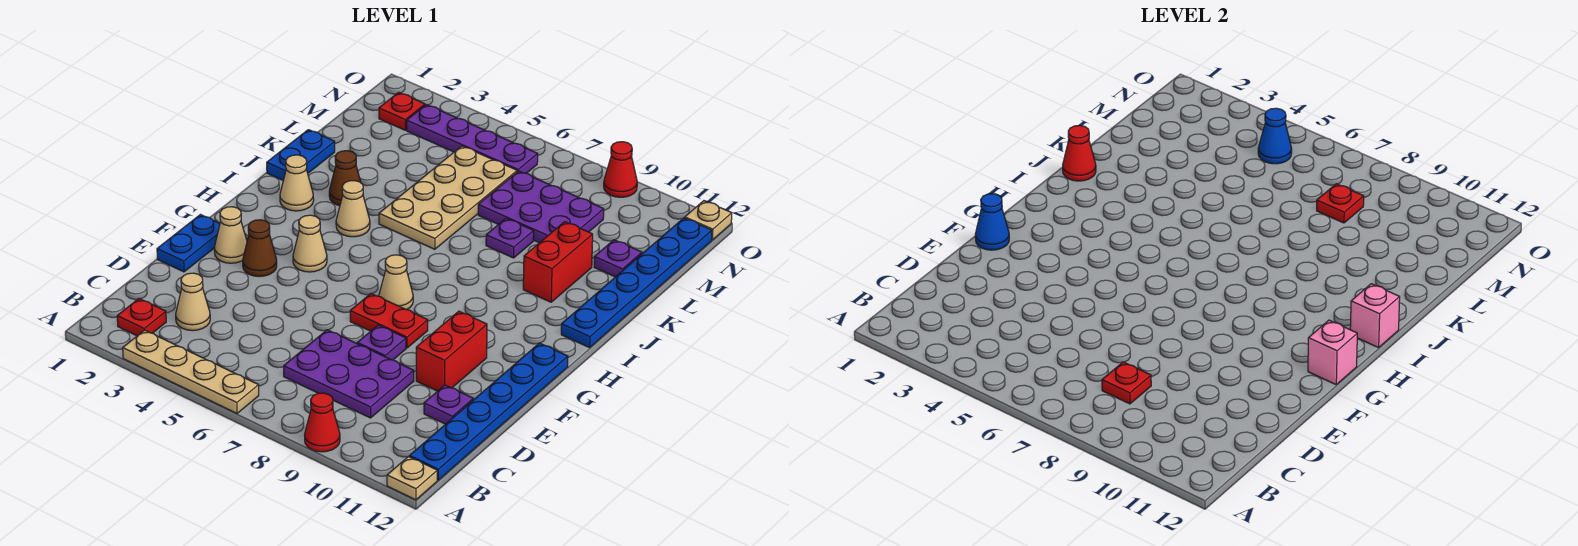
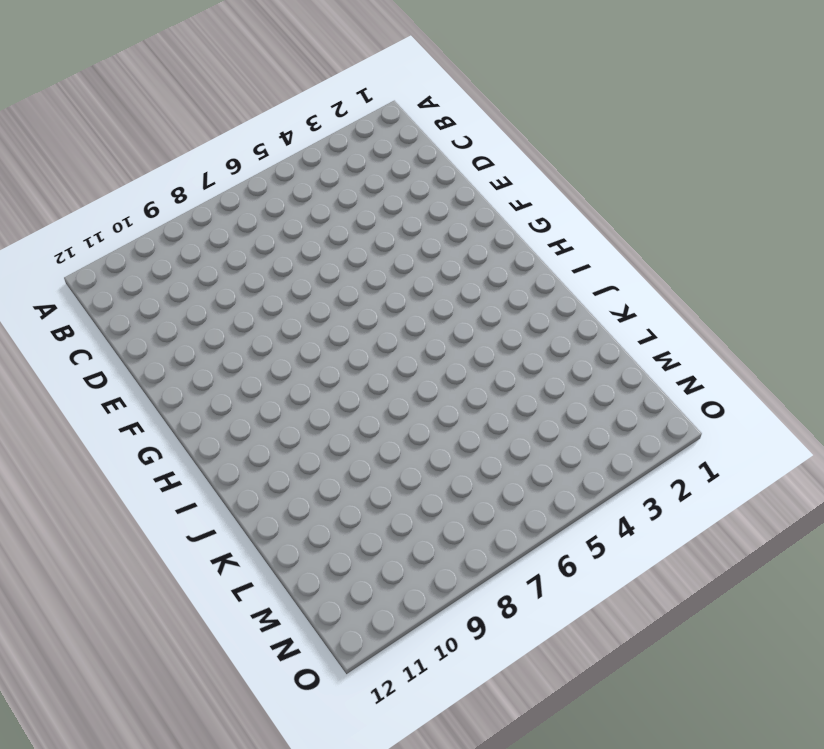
none -> tan plate A3:A6 level 1
none -> red cone A9 level 1
none -> tan plate A12 level 1
none -> red plate B2 level 1

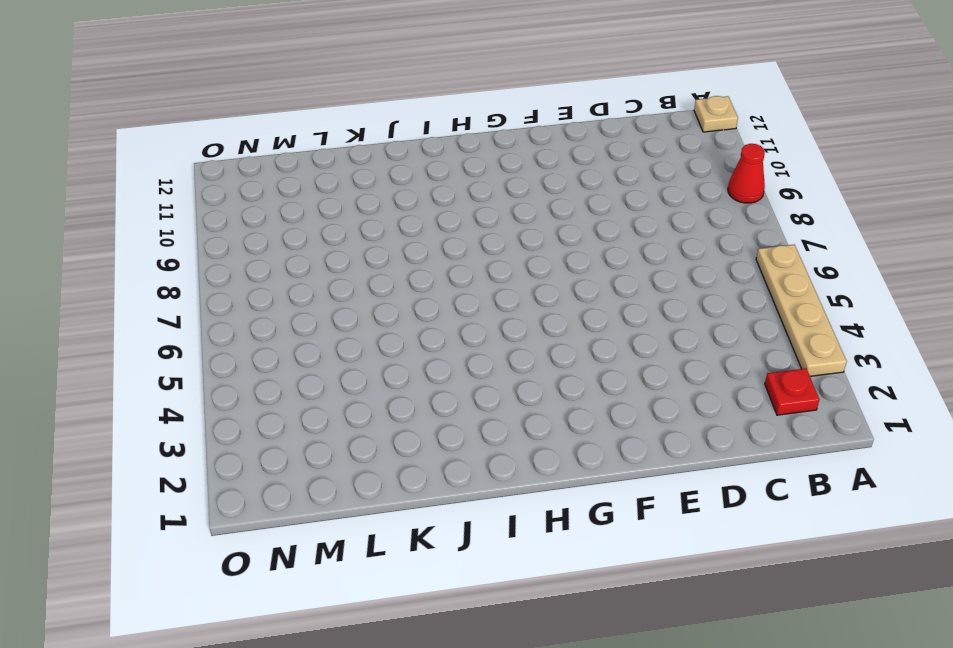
none -> blue plate B12:G12 level 1
none -> tan cone C3 level 1
none -> purple plate C7:D9 level 1
none -> purple plate D11 level 1

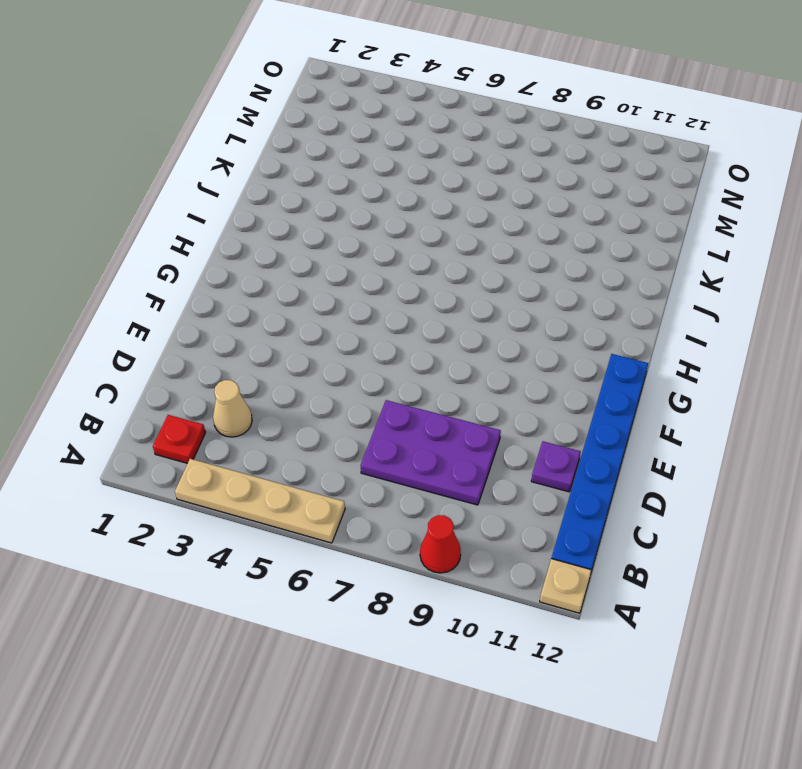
none -> blue plate E1:F1 level 1
none -> purple plate E8 level 1
none -> red brick E10:F10 level 1
none -> tan cone F2 level 1

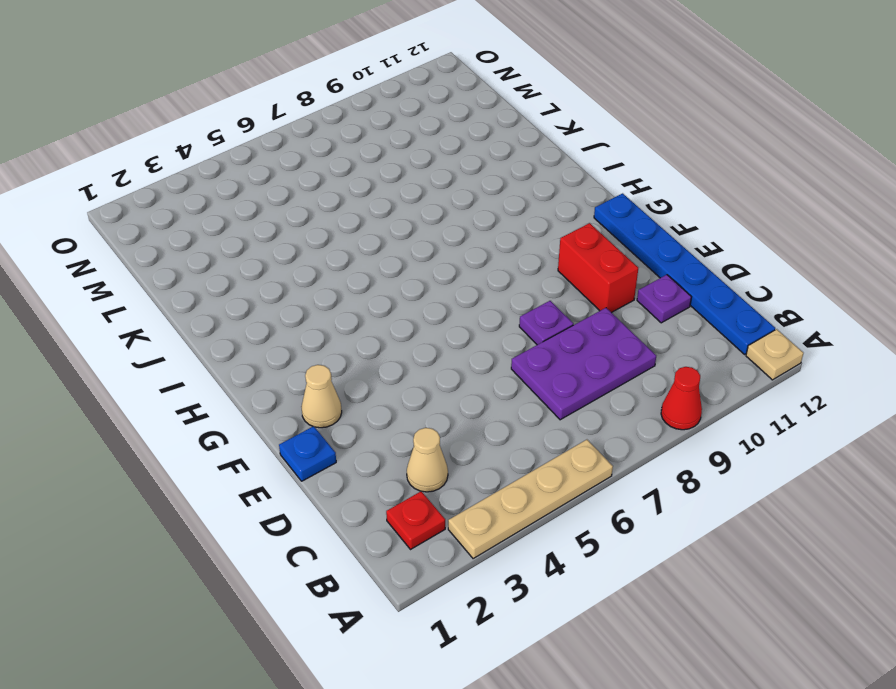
blue plate E1 level 1 -> blue plate E1:F1 level 1
none -> brown cone F3 level 1
none -> red plate F7:F8 level 1
none -> tan cone G4 level 1
none -> tan cone G7 level 1

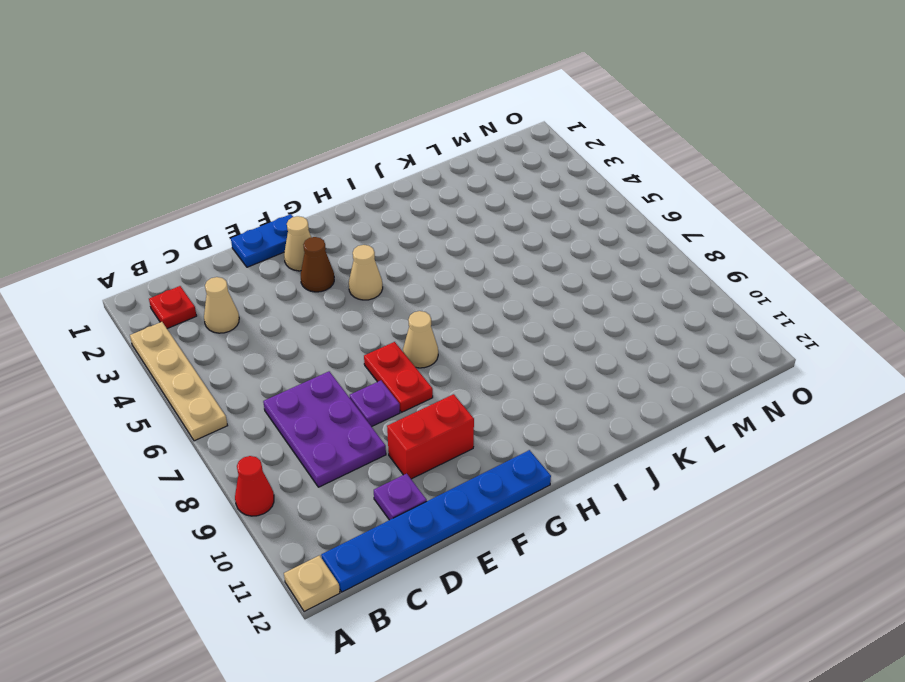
none -> tan cone I2 level 1
none -> tan cone I4 level 1
none -> blue plate I12:N12 level 1
none -> blue plate J1:K1 level 1

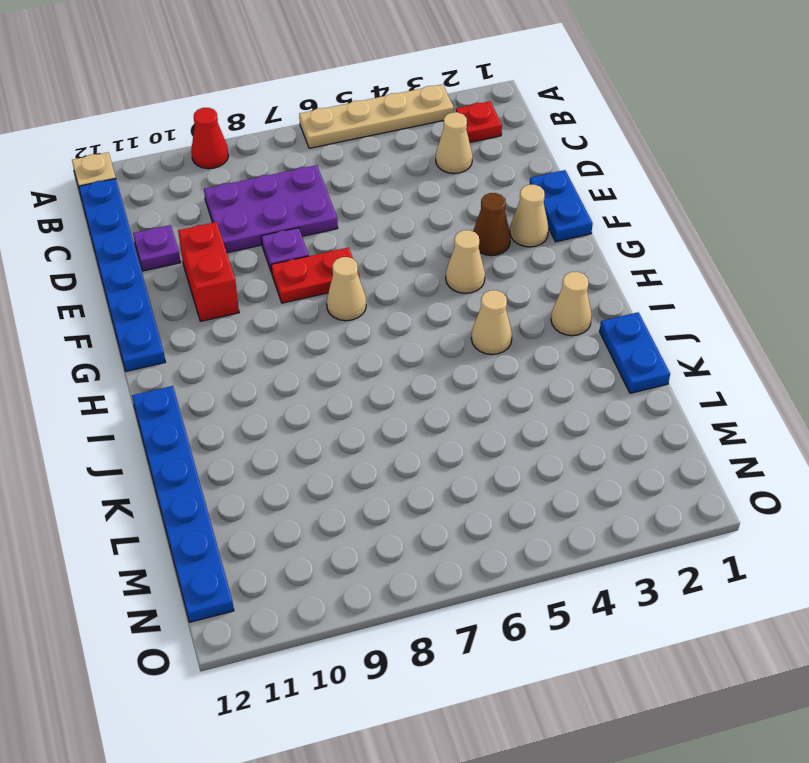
none -> brown cone J3 level 1
none -> tan plate J5:M6 level 1
none -> red brick J10:K10 level 1
none -> purple plate K8 level 1

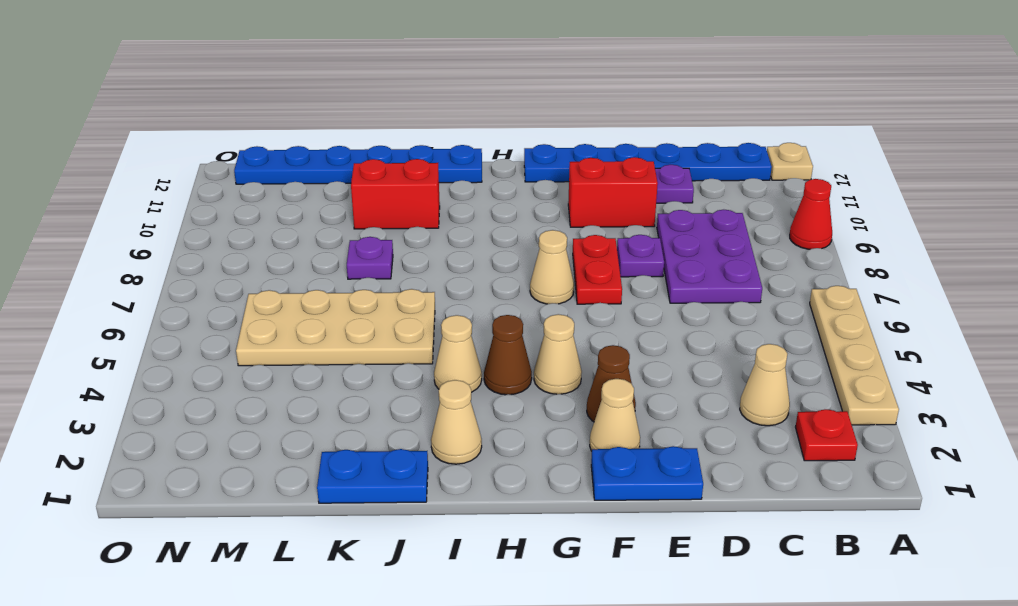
brown cone H4 level 1 -> brown cone J3 level 1
none -> purple plate L7:M9 level 1
none -> purple plate L11 level 1
none -> red plate N2 level 1
none -> purple plate N3:N6 level 1

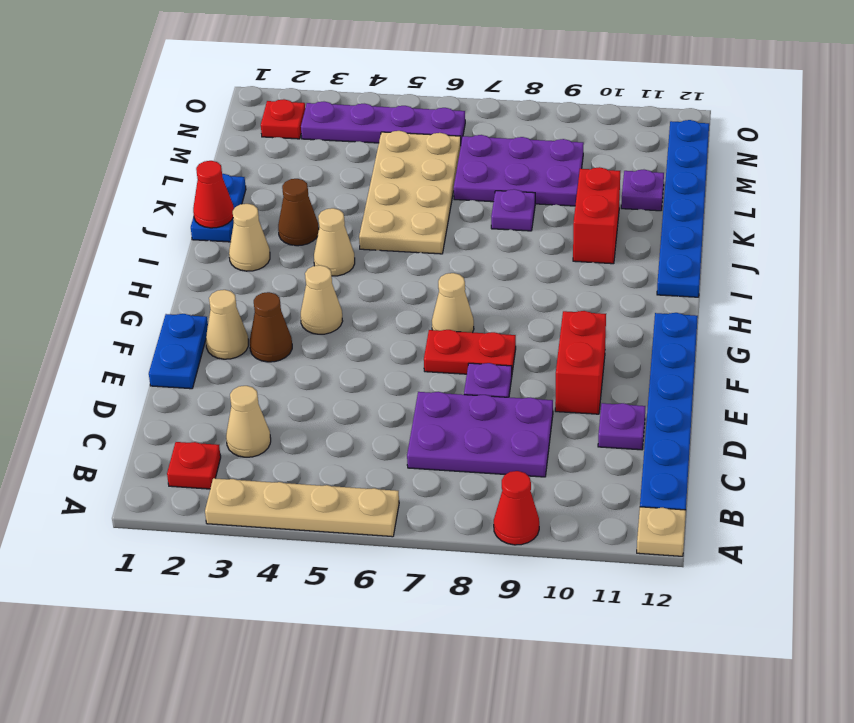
none -> red cone O9 level 1
none -> tan plate O12 level 1
none -> red plate C8 level 2
none -> blue cone F1 level 2

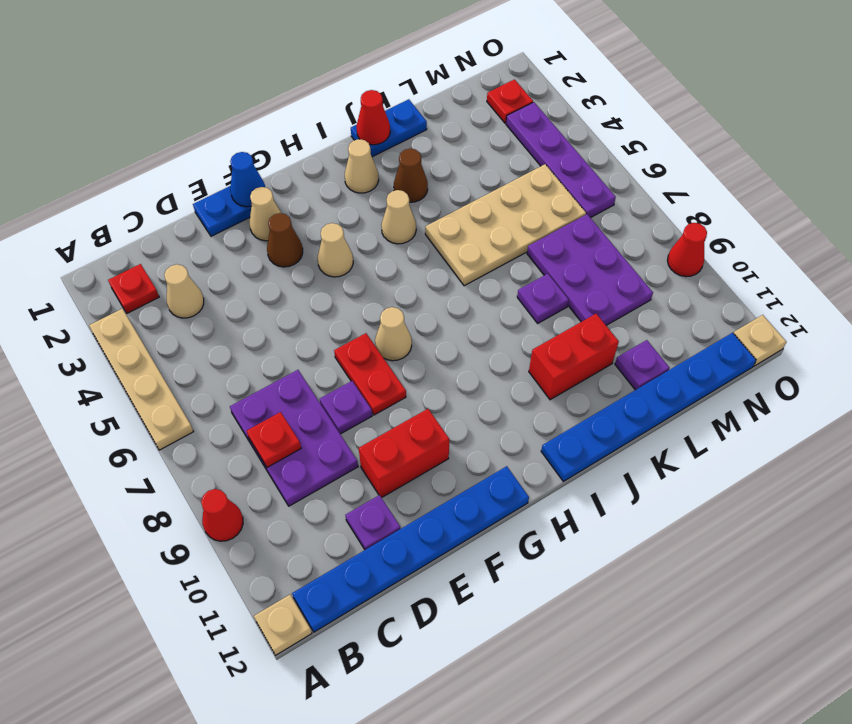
none -> pink brick G12 level 2
none -> pink brick I12 level 2
none -> red plate M8 level 2
none -> blue cone N5 level 2

